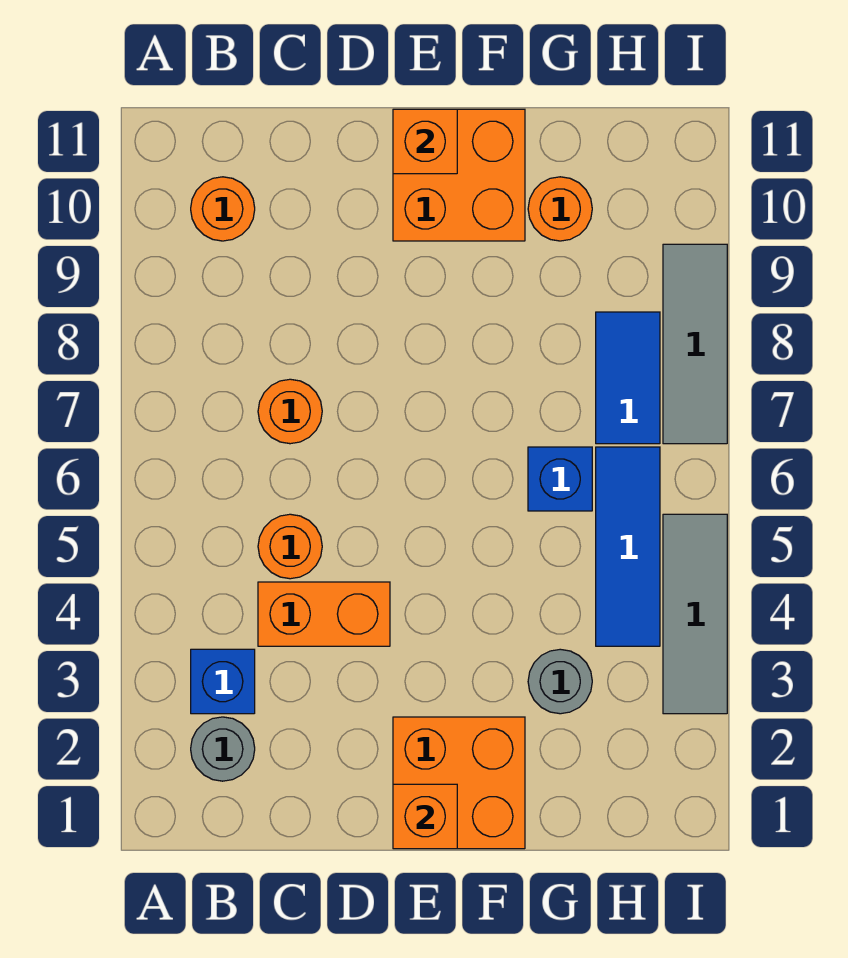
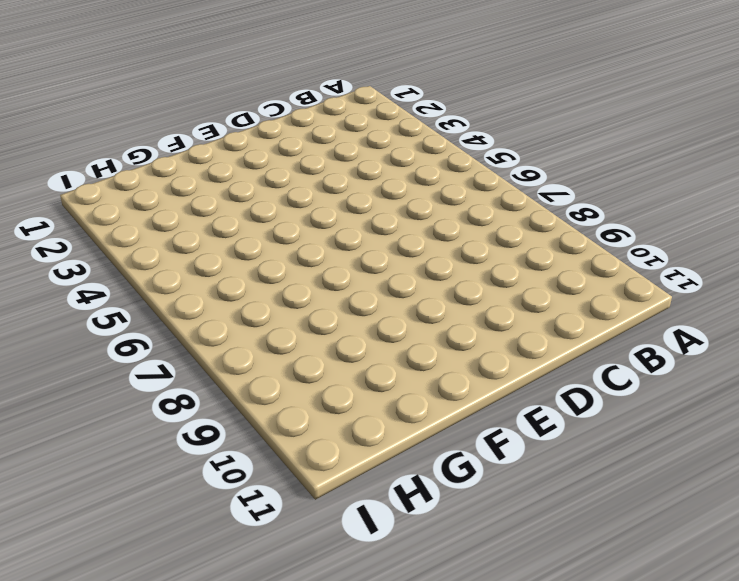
none -> grey round brick B2 level 1
none -> blue brick B3 level 1
none -> orange round brick B10 level 1

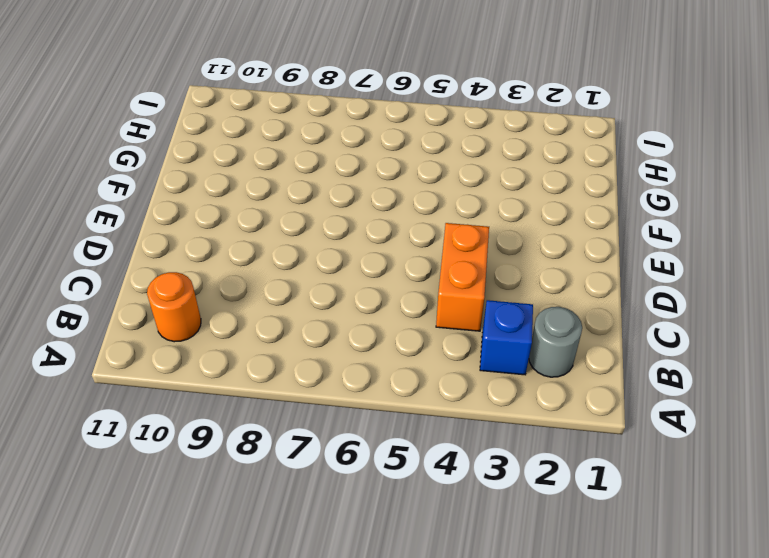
none -> orange round brick C5 level 1
none -> orange round brick C7 level 1
none -> orange brick E1:F2 level 1

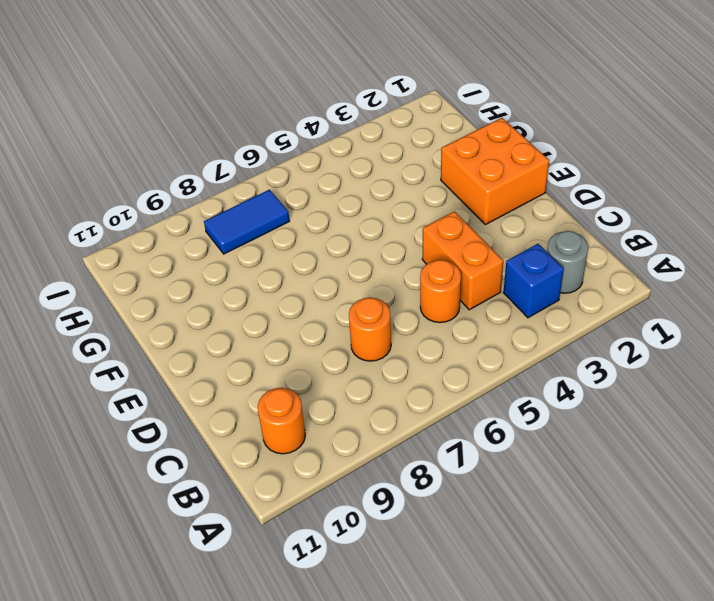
none -> orange brick E10:F11 level 1
none -> grey round brick G3 level 1
none -> blue brick G6 level 1

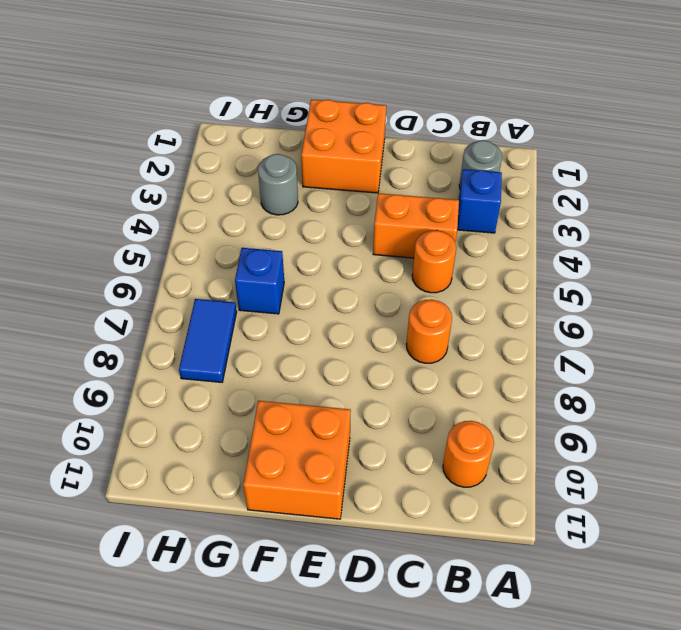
none -> orange round brick G10 level 1
none -> blue tile H4:H6 level 1
none -> grey tile I3:I5 level 1

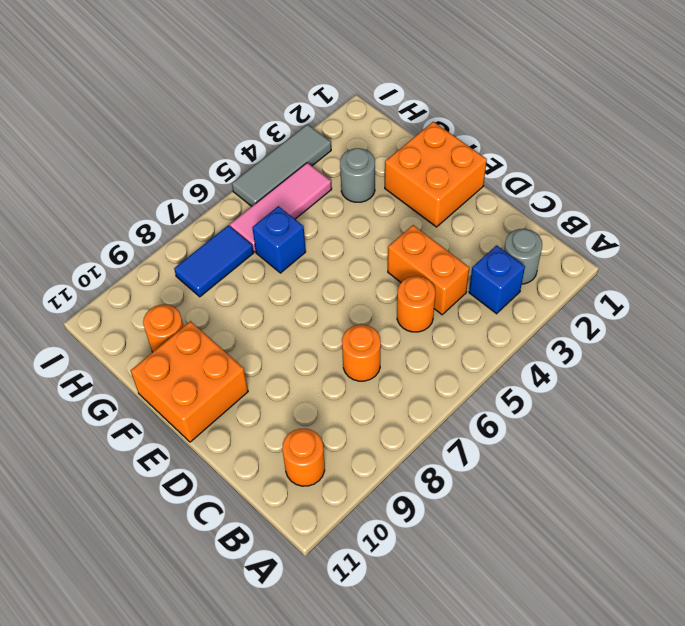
pink tile H4:H6 level 1 -> blue tile H4:H6 level 1
none -> grey tile I7:I9 level 1
none -> orange brick E1 level 2
none -> orange brick E11 level 2

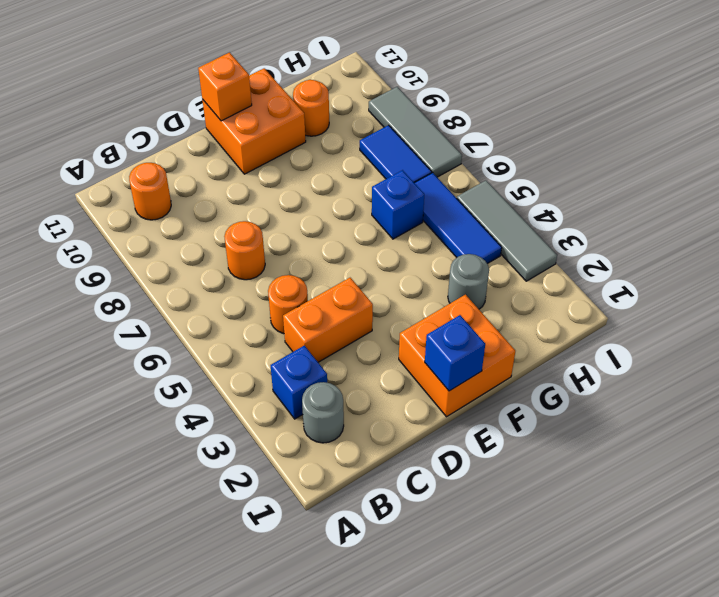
blue brick E1 level 2 -> orange brick E1 level 2

